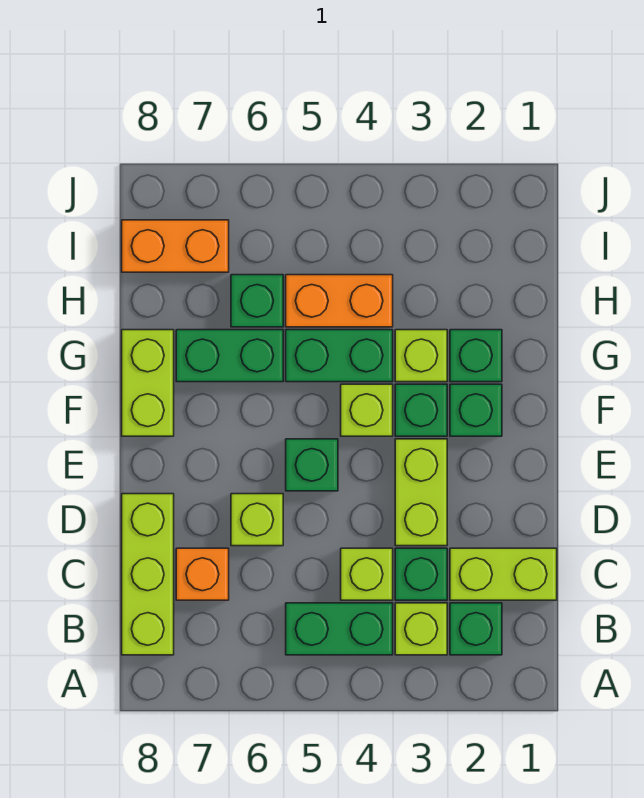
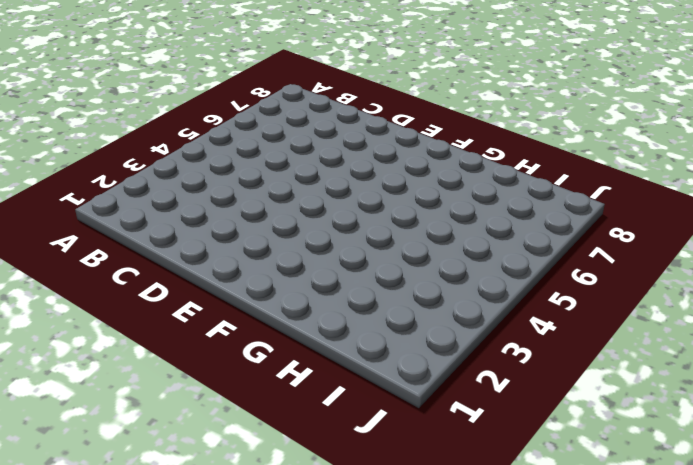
none -> green brick B2 level 1
none -> lime brick B3 level 1
none -> green brick B4:B5 level 1

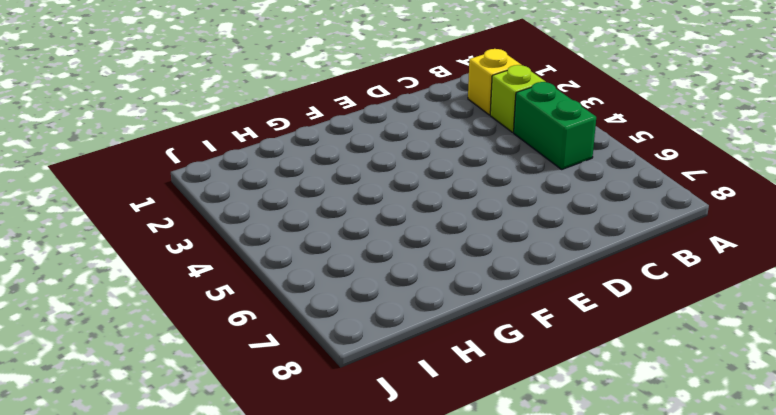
yellow brick B2 level 1 -> green brick B2 level 1
none -> lime brick B8:D8 level 1
none -> lime brick C1:C2 level 1
none -> green brick C3 level 1

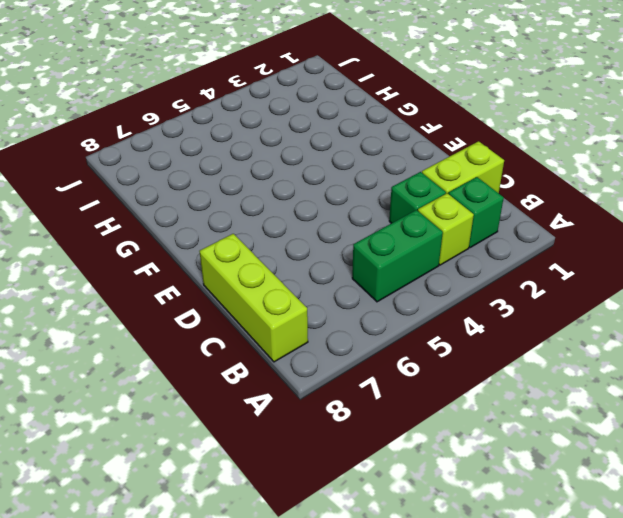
none -> lime brick C4 level 1
none -> orange brick C7 level 1
none -> lime brick D3:E3 level 1

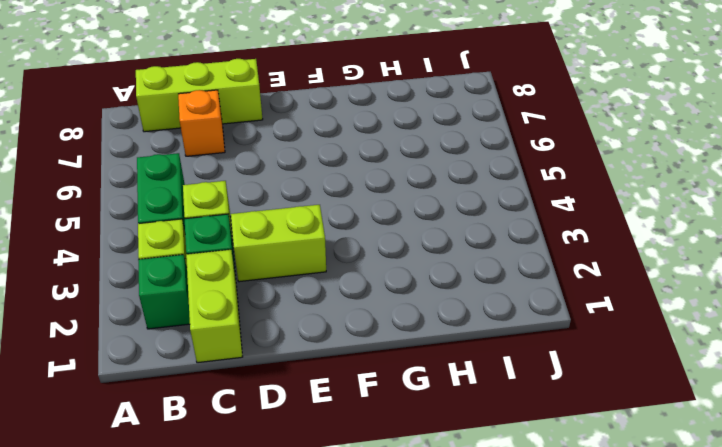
none -> lime brick D6 level 1
none -> green brick E5 level 1
none -> green brick F2 level 1

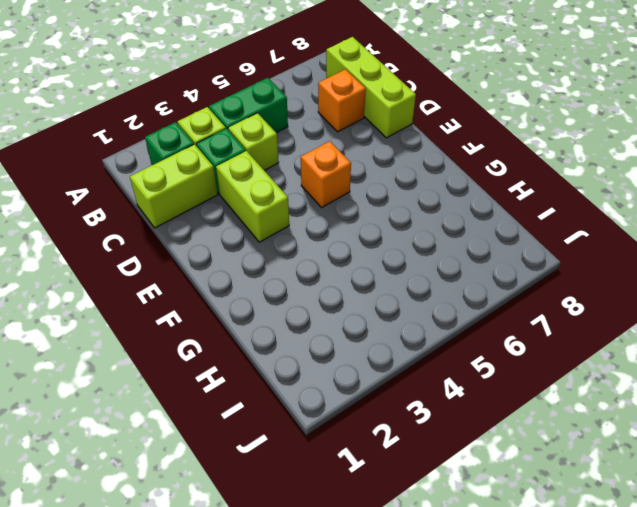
orange brick E5 level 1 -> green brick E5 level 1
none -> lime brick D6 level 1
none -> green brick F2 level 1
none -> green brick F3 level 1

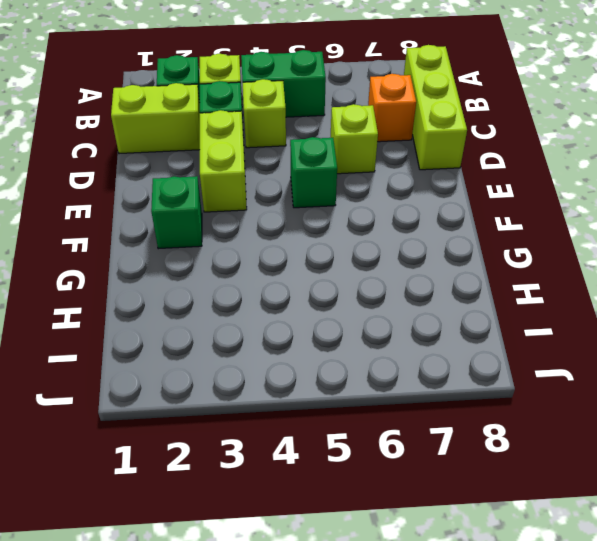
none -> green brick F3 level 1
none -> lime brick F4 level 1
none -> lime brick F8:G8 level 1

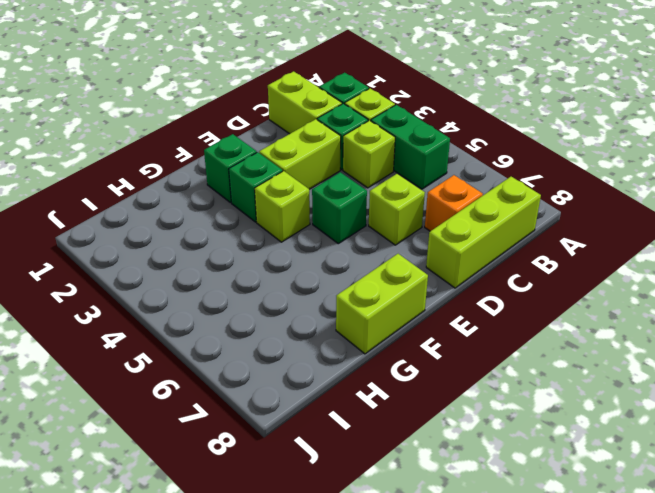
none -> green brick G2 level 1
none -> lime brick G3 level 1
none -> green brick G4:G5 level 1

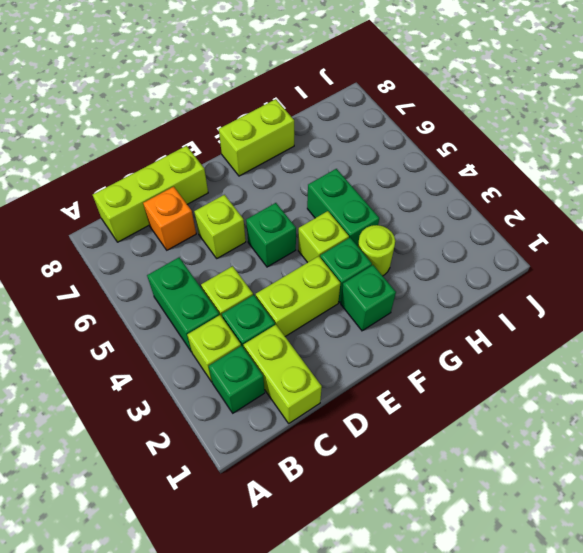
lime round brick G3 level 1 -> lime brick G3 level 1
none -> green brick G2 level 1
none -> green brick G6:G7 level 1
none -> orange brick H4:H5 level 1

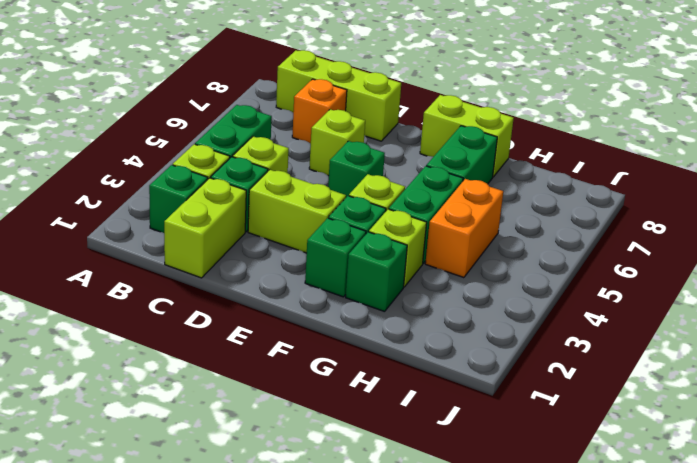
none -> green brick H6 level 1
none -> orange brick I7:I8 level 1

